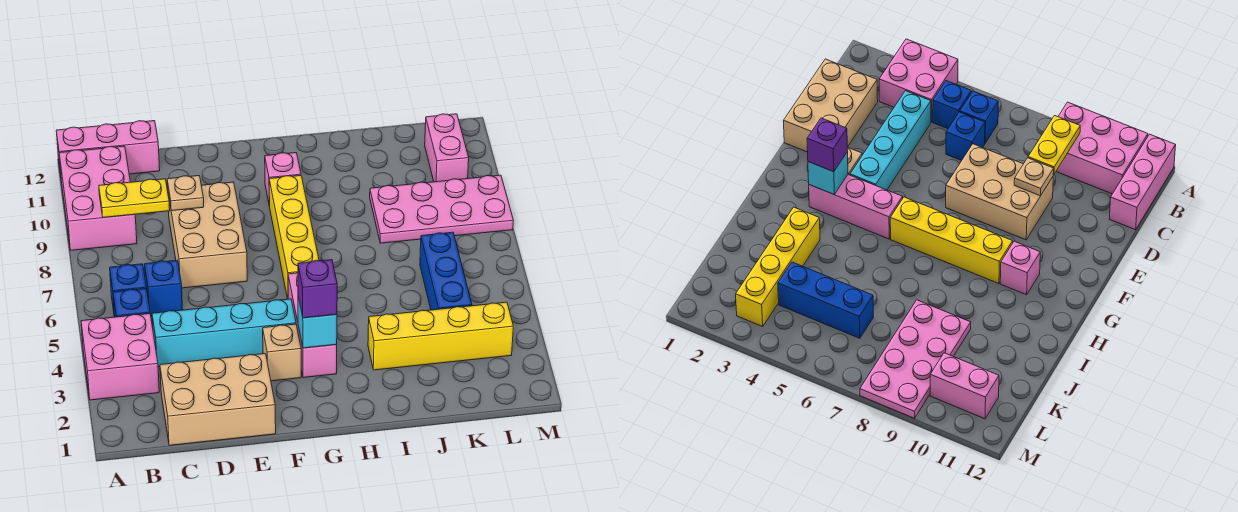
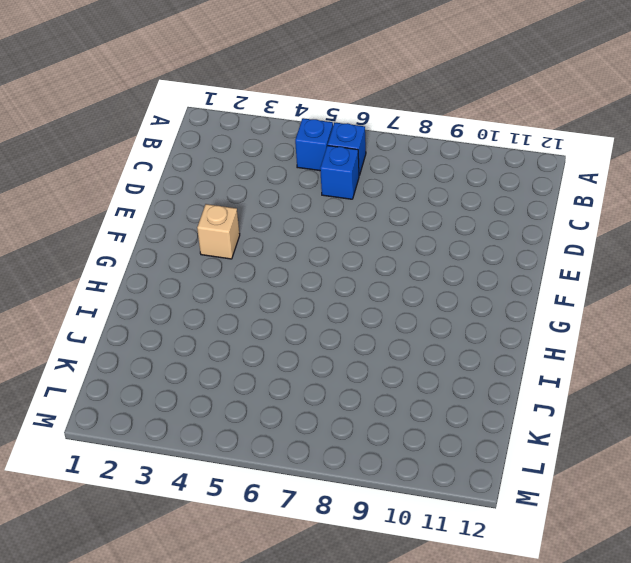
none -> pink brick A3:B4 level 1
none -> pink brick A9:B11 level 1
none -> pink brick A12:C12 level 1

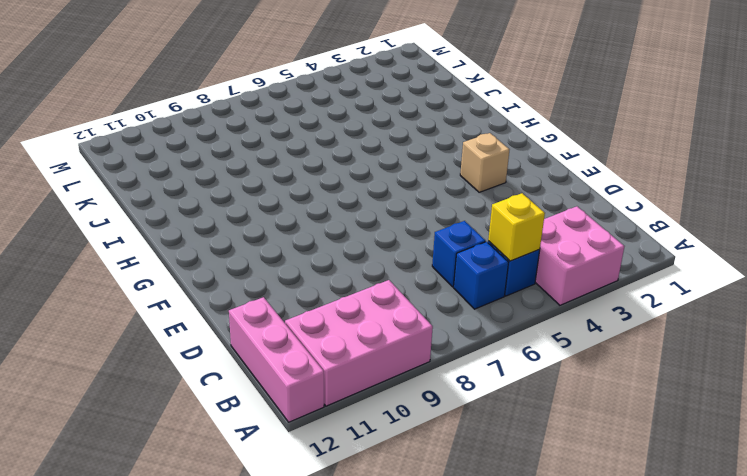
yellow brick B5 level 2 -> none
none -> tan brick C1:E2 level 1
none -> cyan brick C4:F4 level 1
none -> tan brick D7:E9 level 1

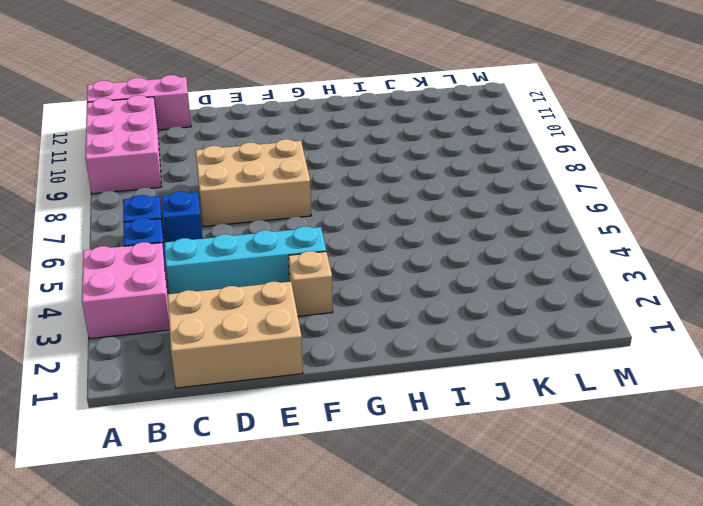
tan brick D7:F8 level 1 -> tan brick D7:E9 level 1
none -> pink brick G3:G5 level 1
none -> yellow brick G6:G9 level 1
none -> pink brick G10 level 1

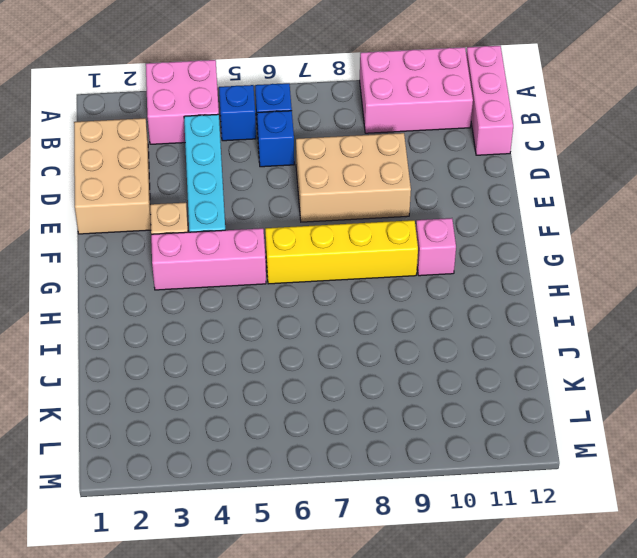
none -> yellow brick I3:L3 level 1
none -> pink plate J8:M9 level 1
none -> blue brick K4:K6 level 1

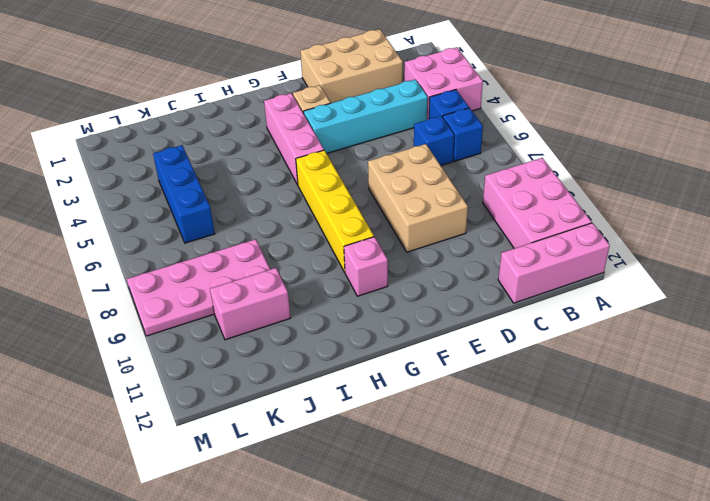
pink brick J10:K10 level 1 -> pink brick L10:L11 level 1
none -> yellow brick I3:L3 level 1
none -> yellow plate B9:C9 level 2
none -> tan plate D9 level 2

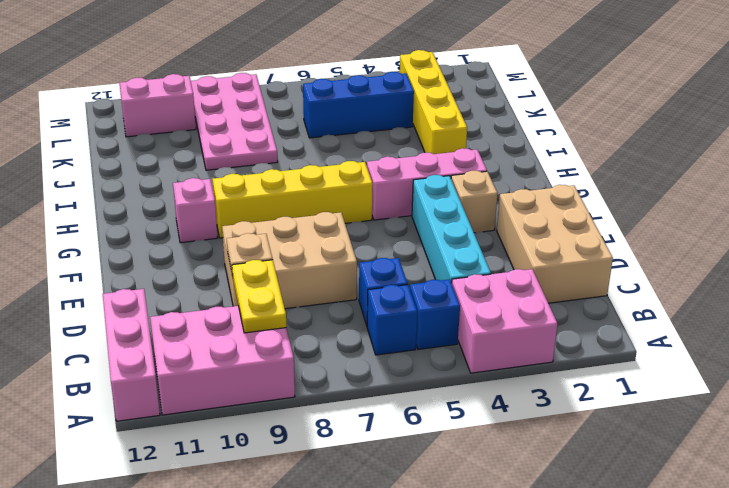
none -> cyan brick G3 level 2
none -> purple brick G3 level 3

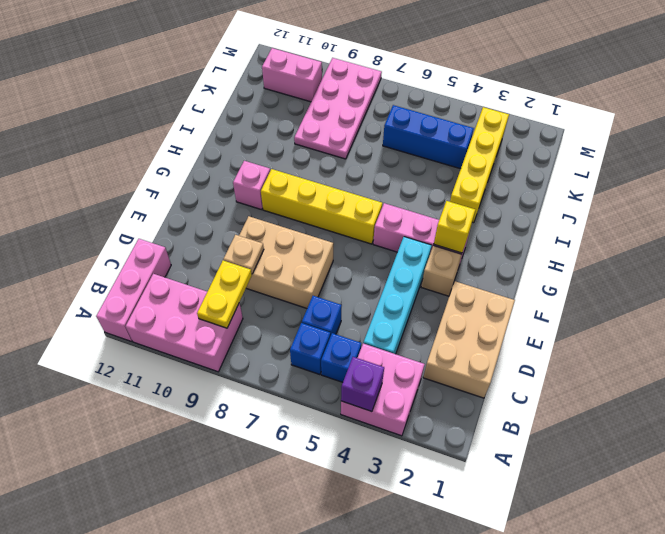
purple brick A4 level 2 -> purple brick G3 level 3
yellow brick G3 level 2 -> cyan brick G3 level 2

